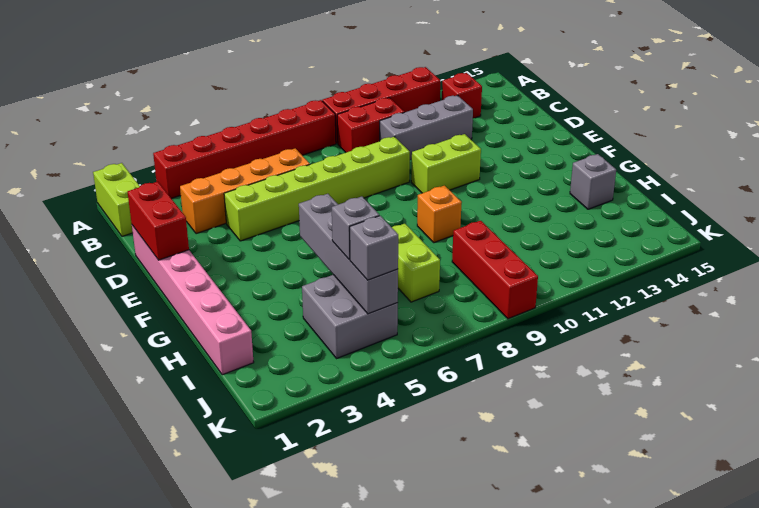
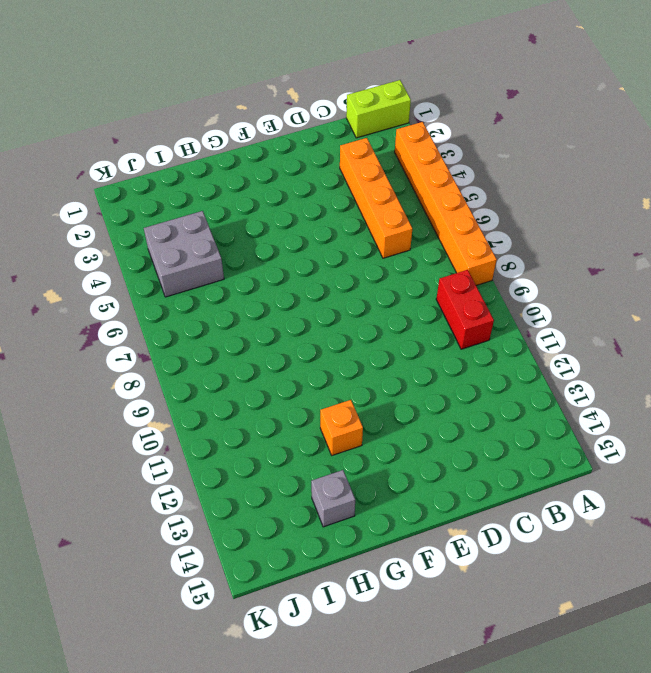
orange brick A3:A8 level 1 -> red brick A3:A8 level 1
orange brick G12 level 1 -> orange brick G9 level 1
none -> red brick A9:A12 level 1
none -> red brick B13 level 1
none -> grey brick C10:C12 level 1

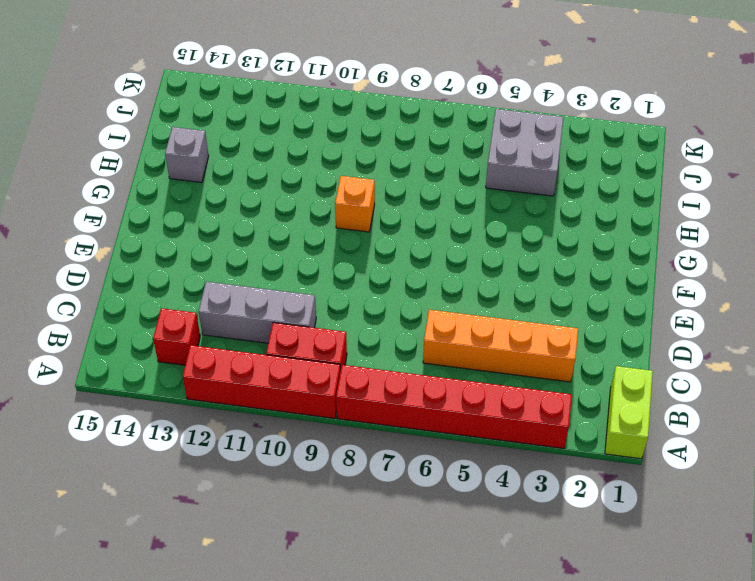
none -> pink brick D1:I1 level 1
none -> lime brick D4:D9 level 1
none -> lime brick E10:E11 level 1

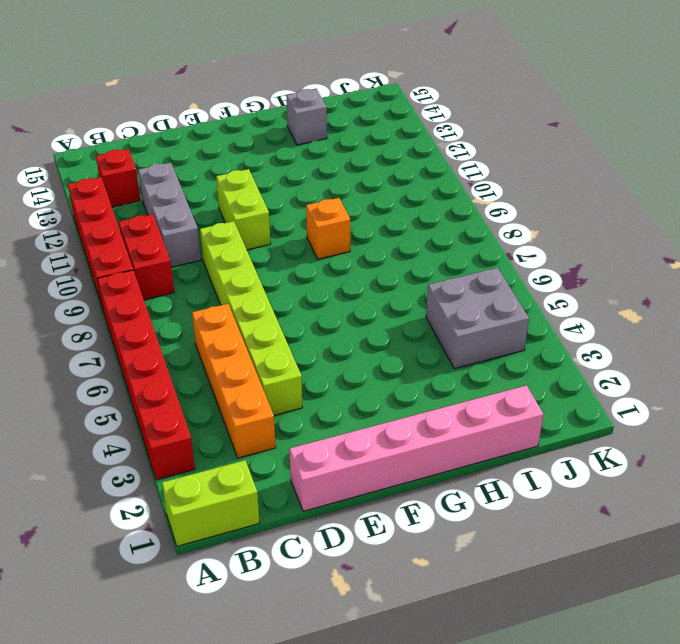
none -> lime brick H7:I7 level 1
none -> red brick I9:K9 level 1
none -> red brick D1:E1 level 2

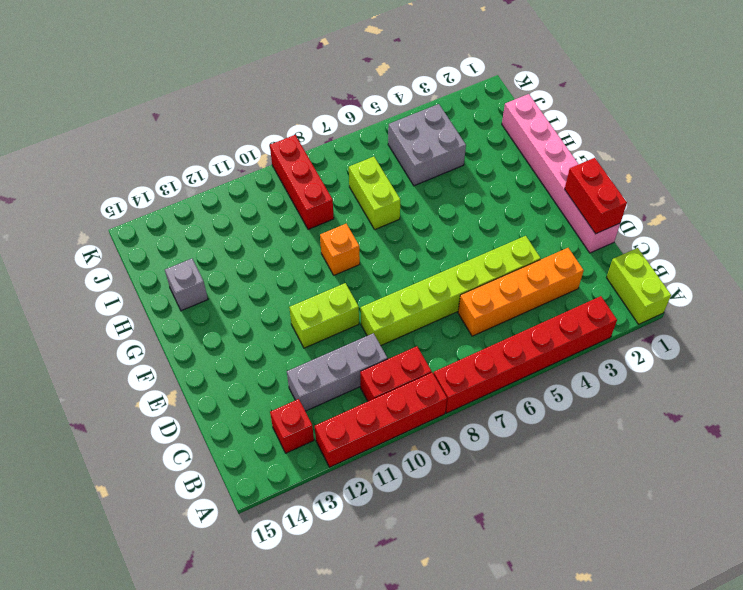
none -> grey brick G5:J5 level 2
none -> grey brick I5 level 3
none -> grey brick J5 level 3

